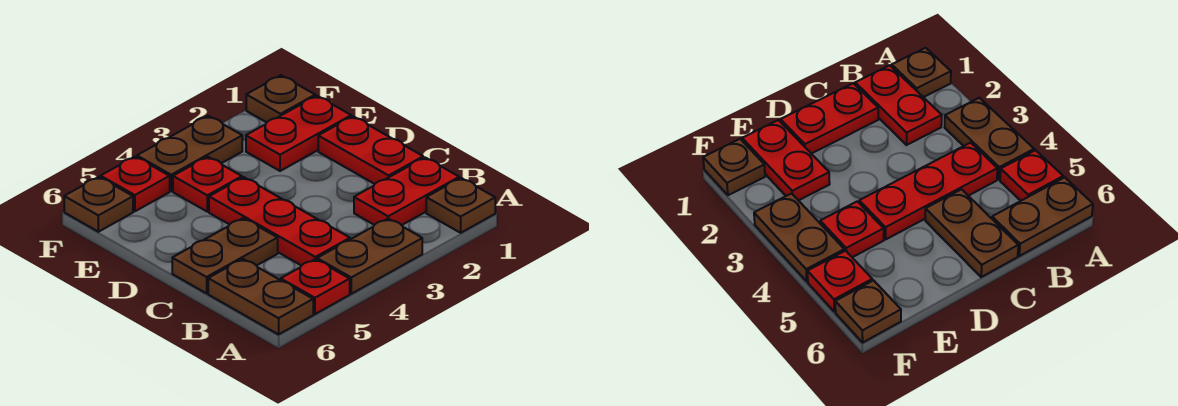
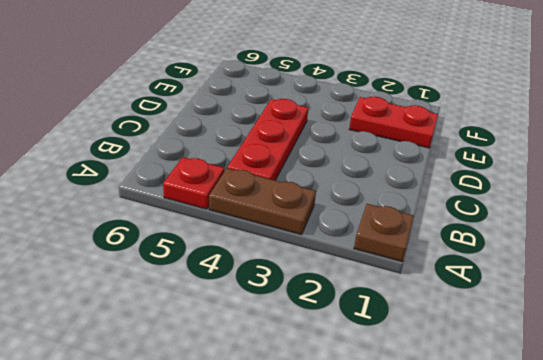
none -> brown plate A6:B6 level 1
none -> red plate B1:B2 level 1
none -> red plate C1:D1 level 1

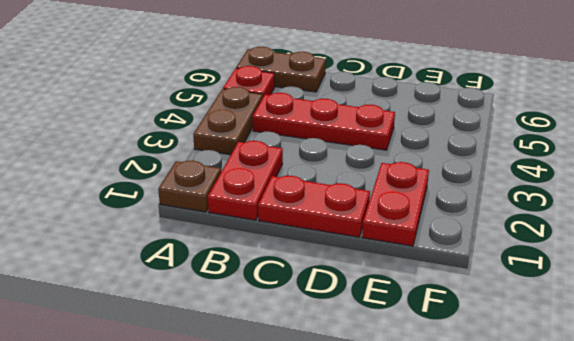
none -> brown plate C5:C6 level 1
none -> red plate E4 level 1
none -> brown plate F1 level 1

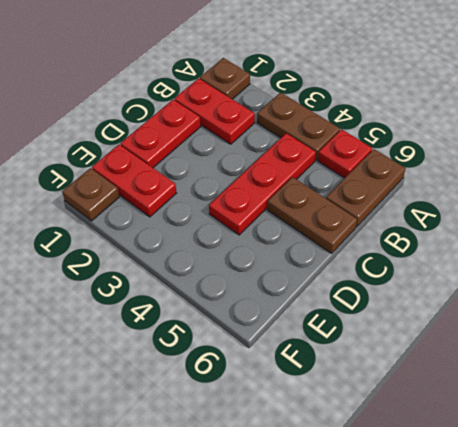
none -> red plate E4 level 1
none -> brown plate F3:F4 level 1
none -> red plate F5 level 1

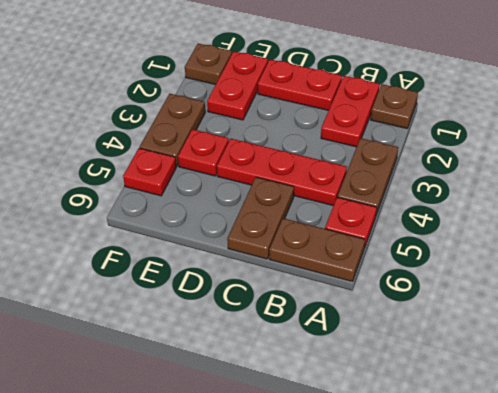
none -> brown plate F6 level 1

